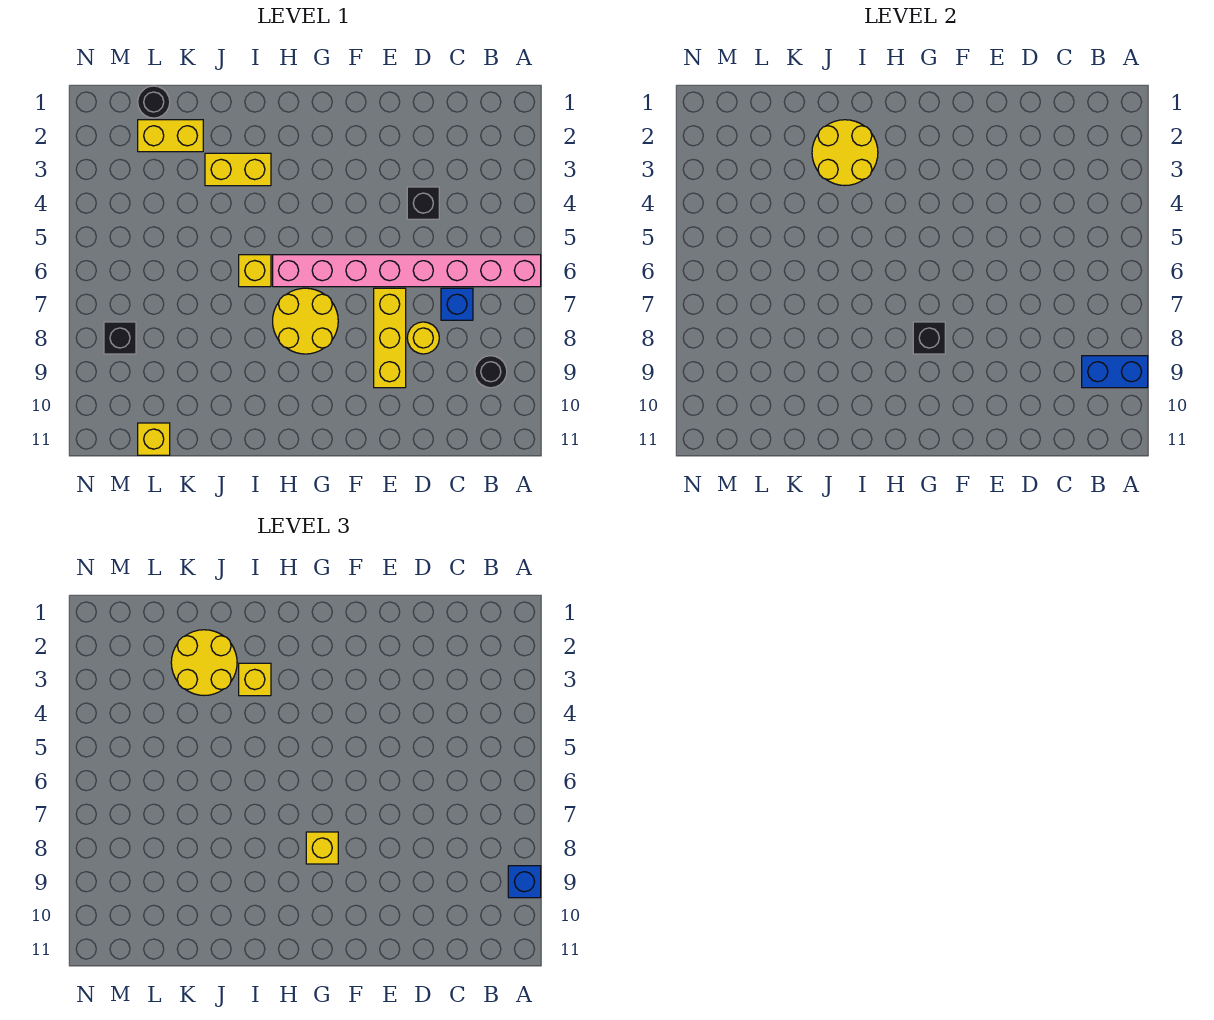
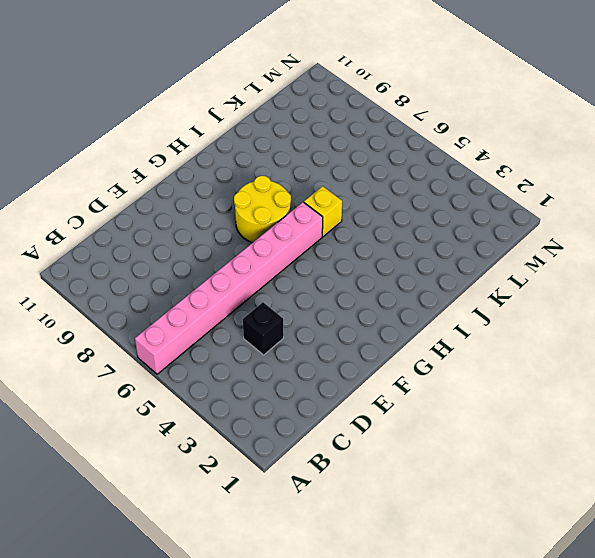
none -> black round brick B9 level 1
none -> blue brick C7 level 1
none -> yellow round brick D8 level 1

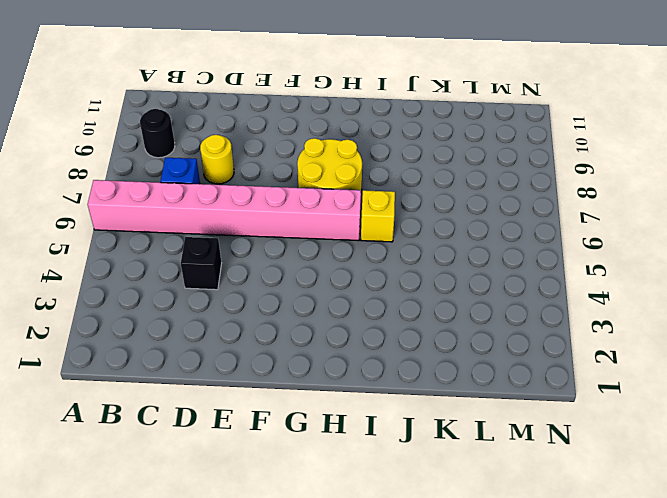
none -> yellow brick E7:E9 level 1
none -> yellow brick I3:J3 level 1
none -> yellow brick K2:L2 level 1

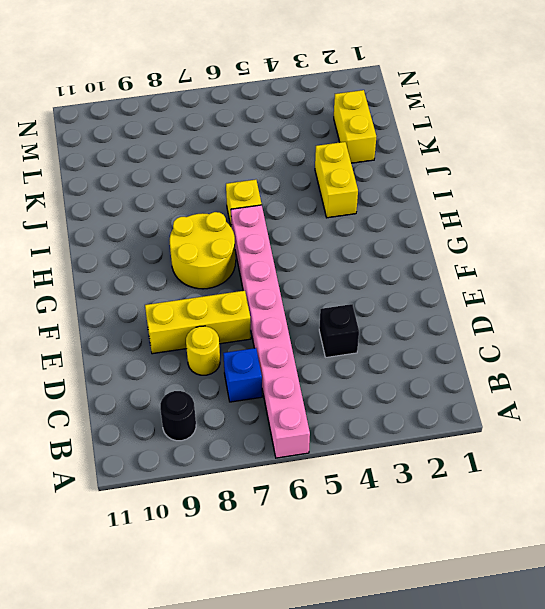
none -> black round brick L1 level 1
none -> yellow brick L11 level 1
none -> black brick M8 level 1

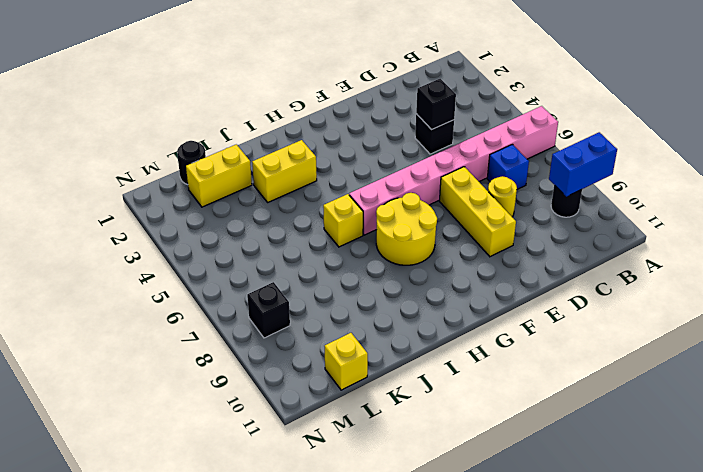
black brick D4 level 2 -> black brick G8 level 2
none -> yellow round brick I2:J3 level 2
none -> blue brick A9 level 3
none -> yellow brick G8 level 3

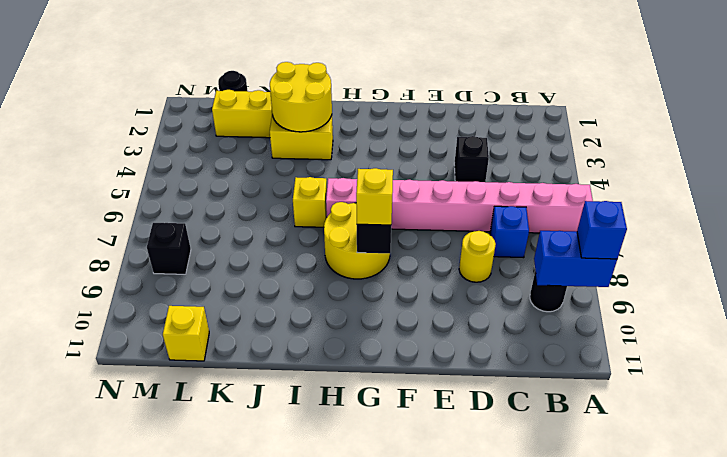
none -> yellow brick E7:E9 level 1
none -> yellow brick I3 level 3
none -> yellow round brick J2:K3 level 3

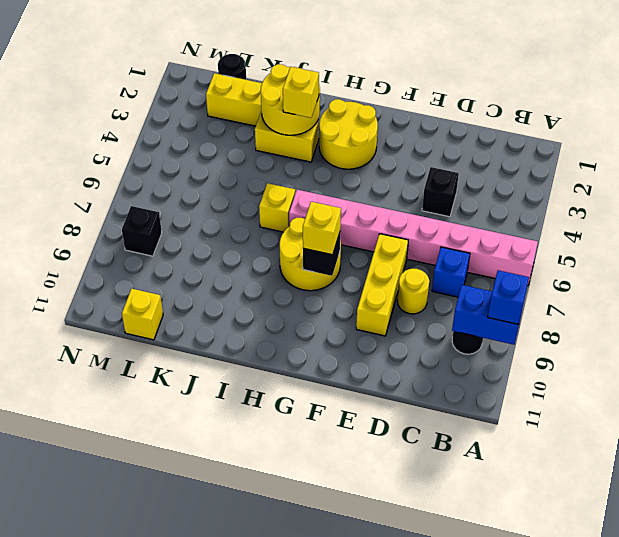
yellow round brick G2:H3 level 1 -> yellow round brick J2:K3 level 3

